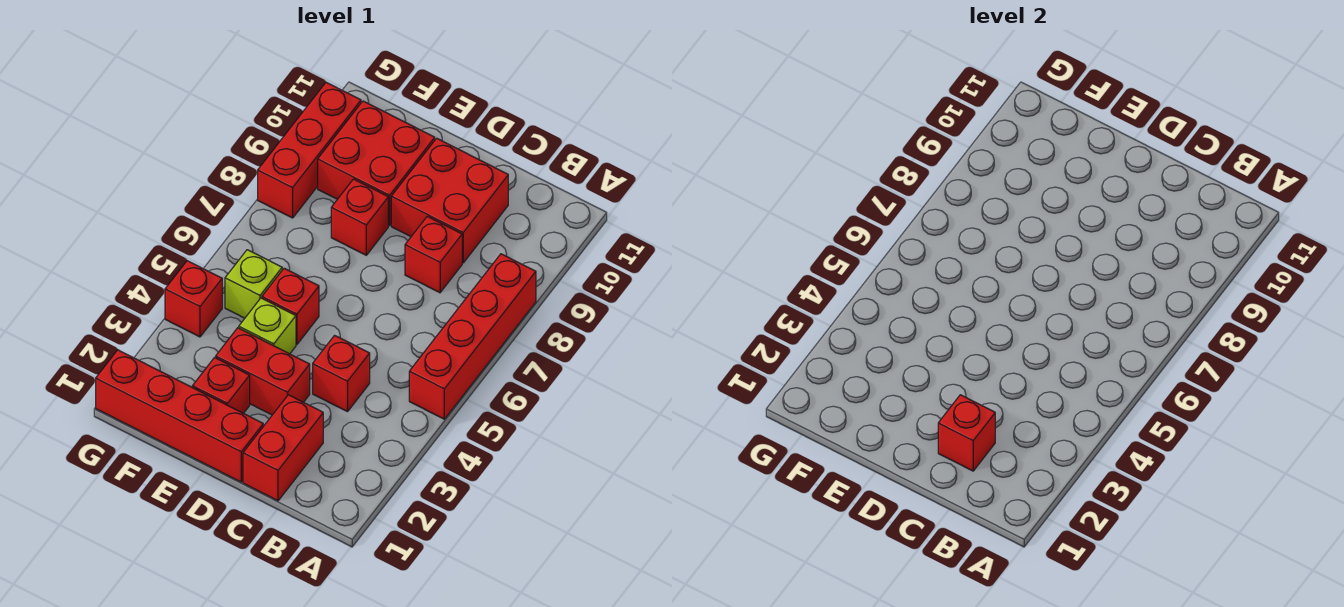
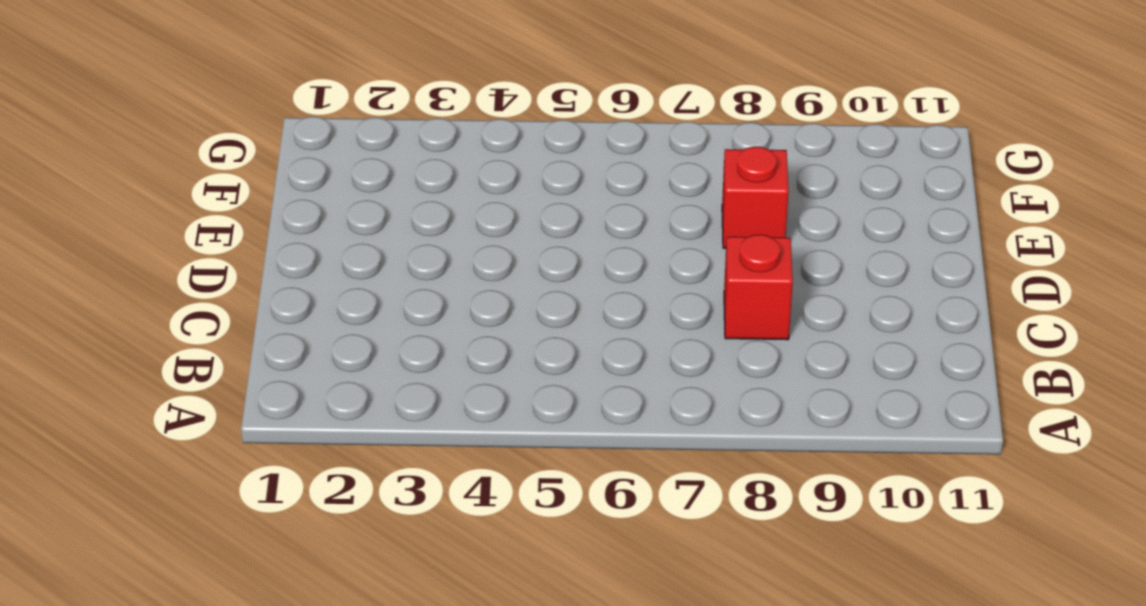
none -> red brick A5:A8 level 1
none -> red brick C1:C2 level 1
none -> red brick C4 level 1

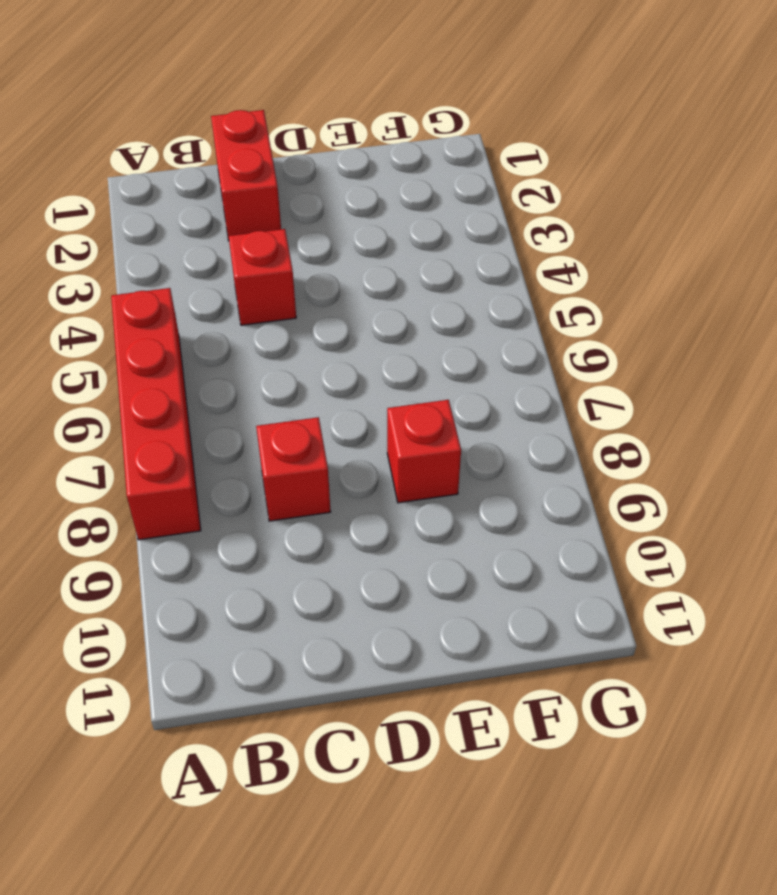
none -> red brick C9:D10 level 1
none -> red brick D1:G1 level 1
none -> red brick D3:E3 level 1

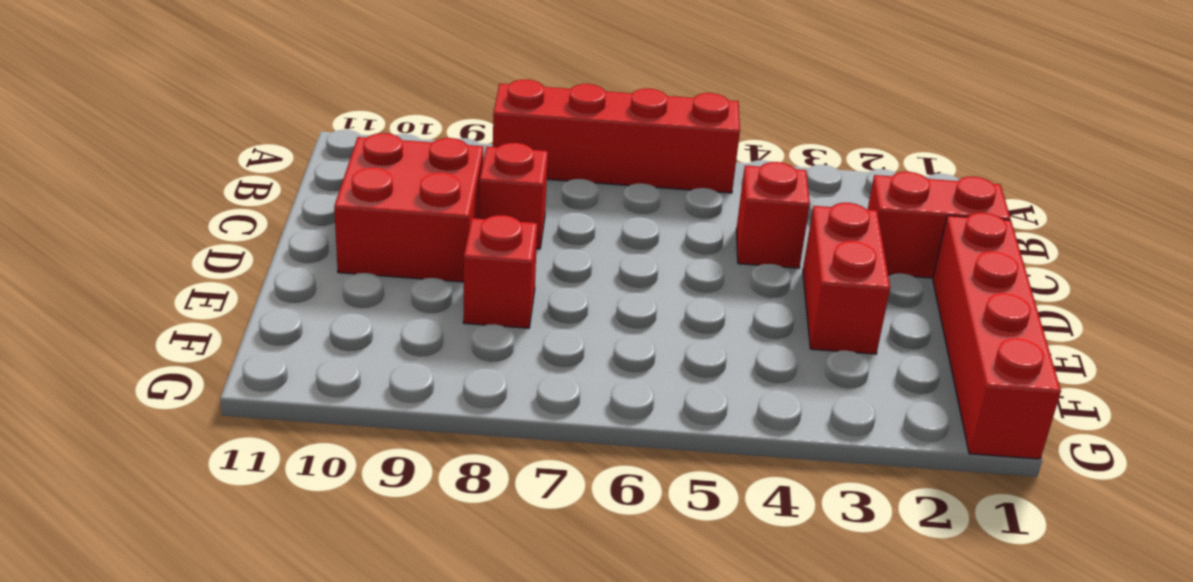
none -> red brick E2 level 1
none -> lime brick E4 level 1
none -> red brick E5 level 1

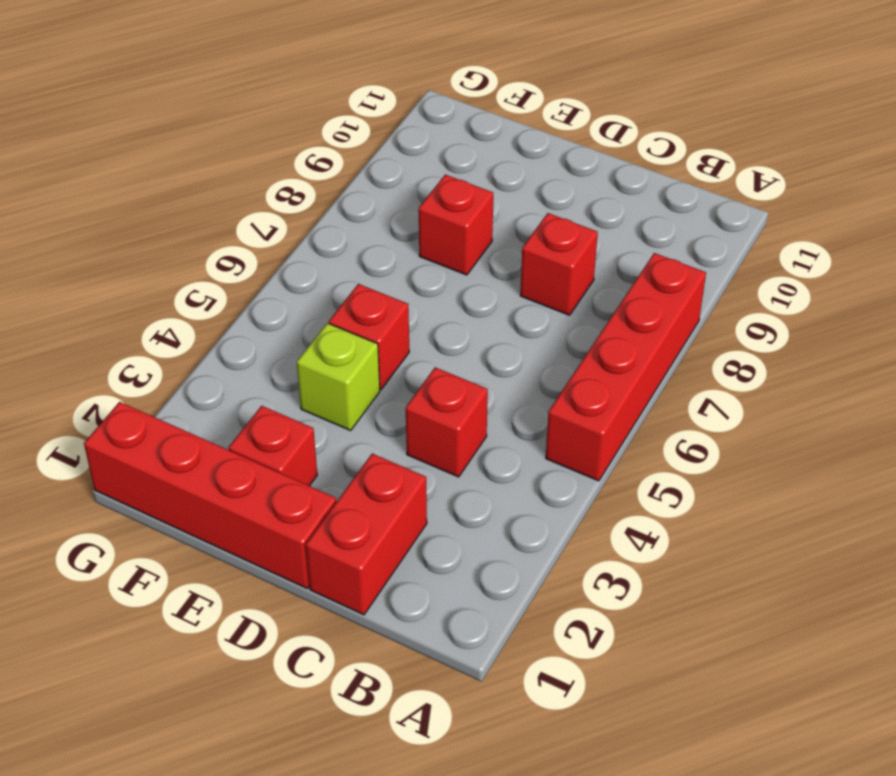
none -> red brick C9:D10 level 1
none -> red brick D3:E3 level 1
none -> red brick E9:F10 level 1

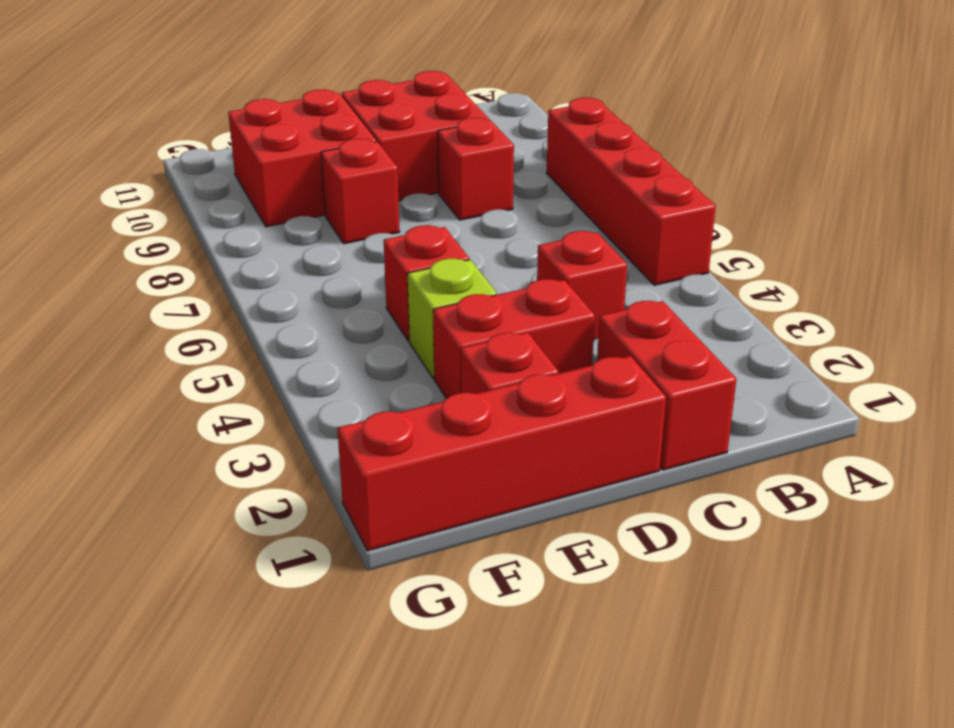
none -> lime brick F5 level 1
none -> red brick G4 level 1
none -> red brick G8:G10 level 1

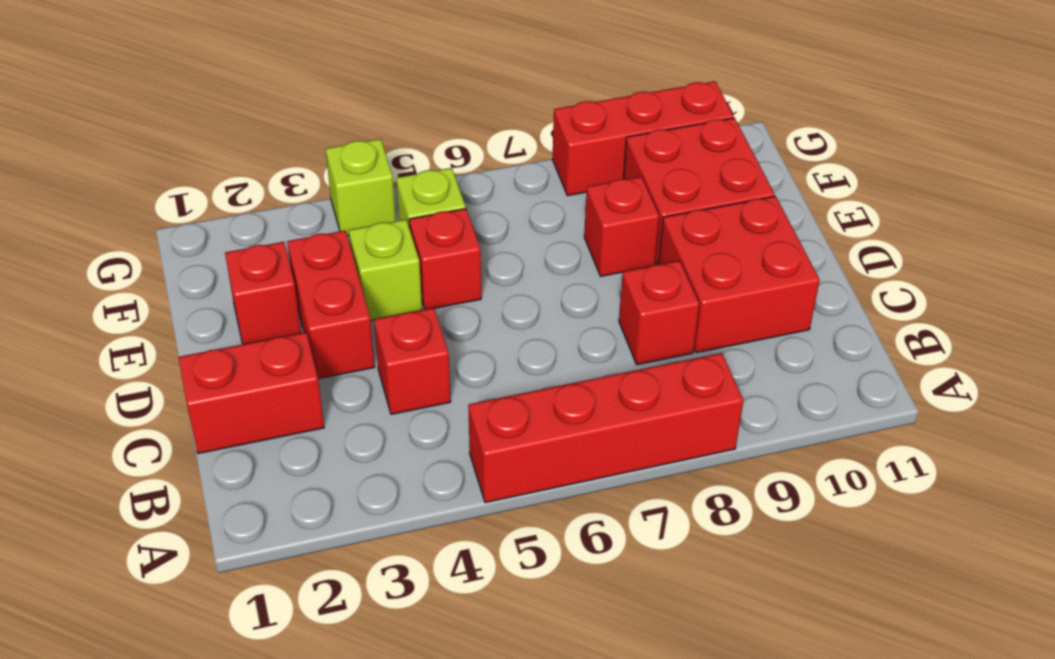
lime brick G4 level 1 -> red brick G4 level 1
none -> red brick D1:G1 level 1
none -> red brick C2 level 2

